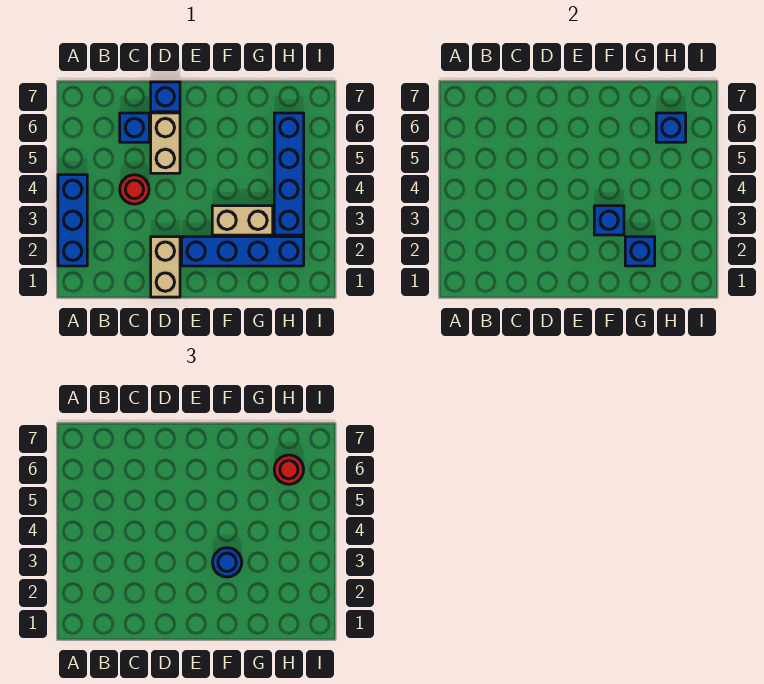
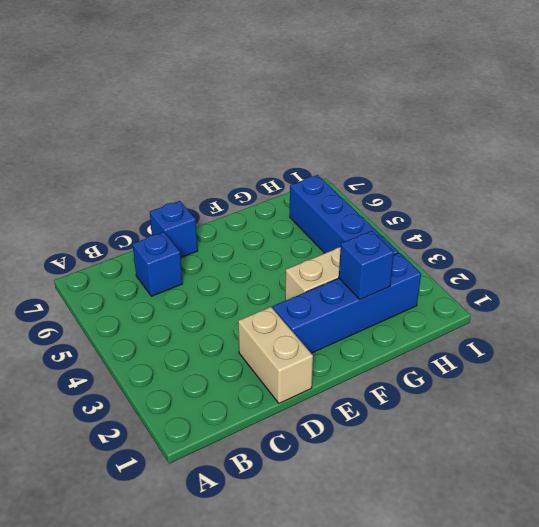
none -> blue brick A2:A4 level 1
none -> red round brick C4 level 1
none -> tan brick D5:D6 level 1

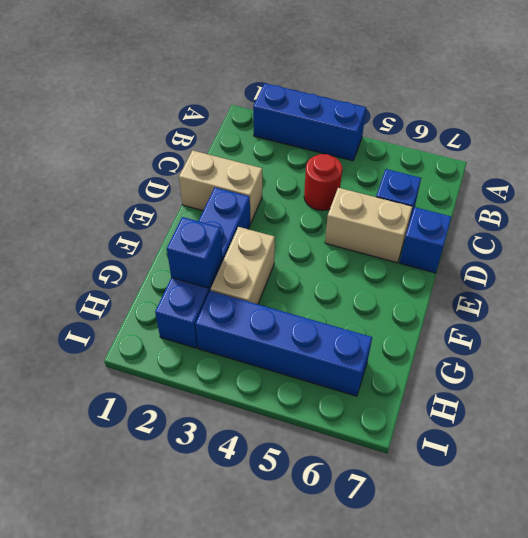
none -> blue brick F3 level 2
none -> blue brick H6 level 2
none -> blue round brick F3 level 3

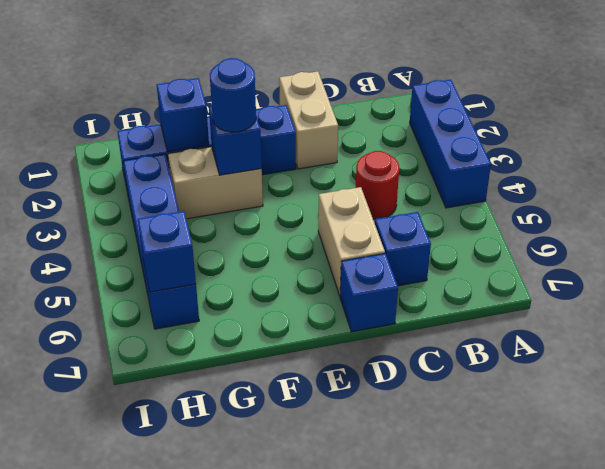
none -> red round brick H6 level 3

